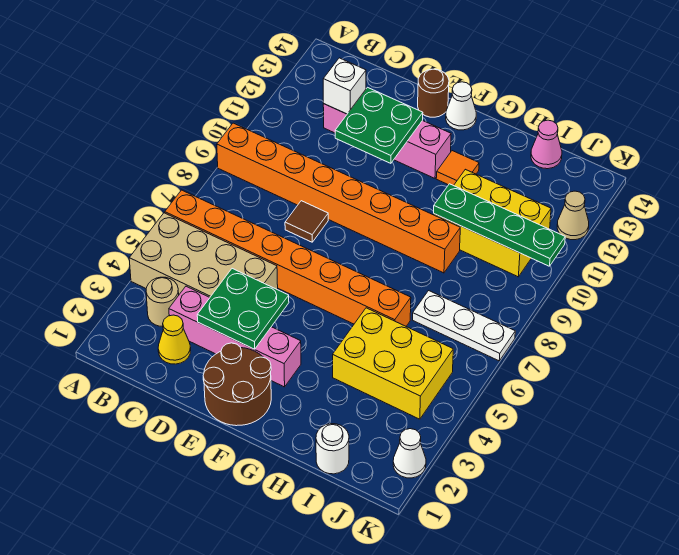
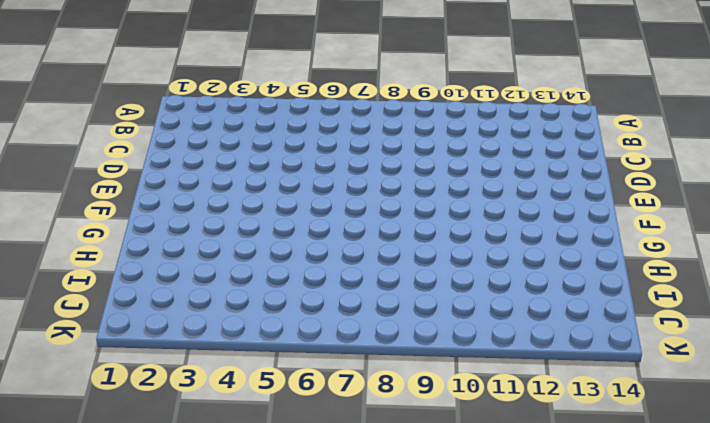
none -> tan brick A4:D5 level 1
none -> orange brick A6:H6 level 1
none -> orange brick A9:H9 level 1

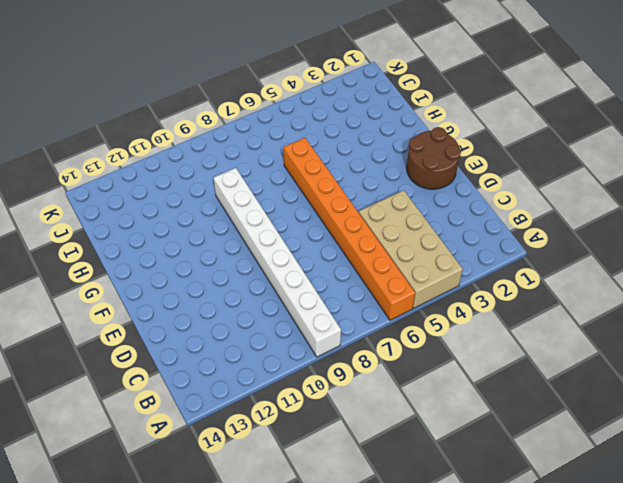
white brick A9:H9 level 1 -> orange brick A9:H9 level 1
none -> tan round brick B3 level 1
none -> yellow cone C2 level 1
none -> pink brick C3:F3 level 1

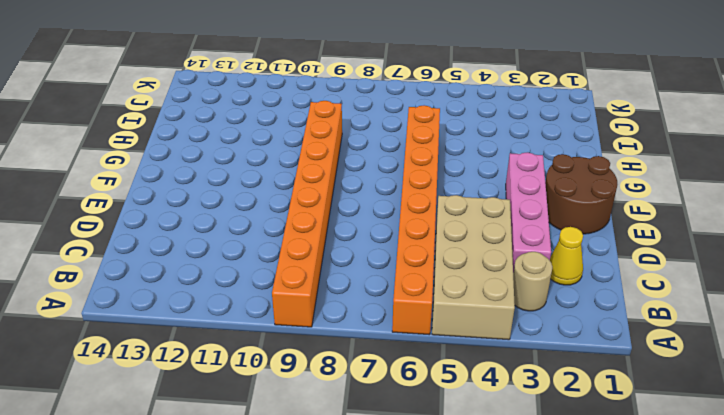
none -> pink brick C12:F12 level 1
none -> brown tile D8 level 1
none -> brown round brick E14 level 1

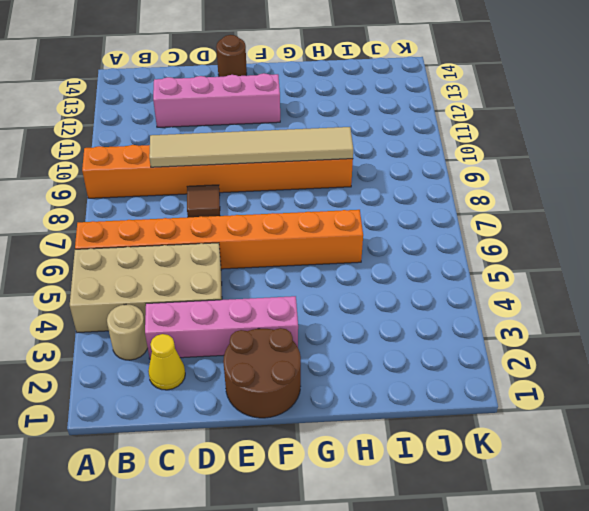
tan tile C9:H9 level 2 -> none
none -> white cone F14 level 1
none -> orange tile G12 level 1
none -> yellow brick H4:J5 level 1

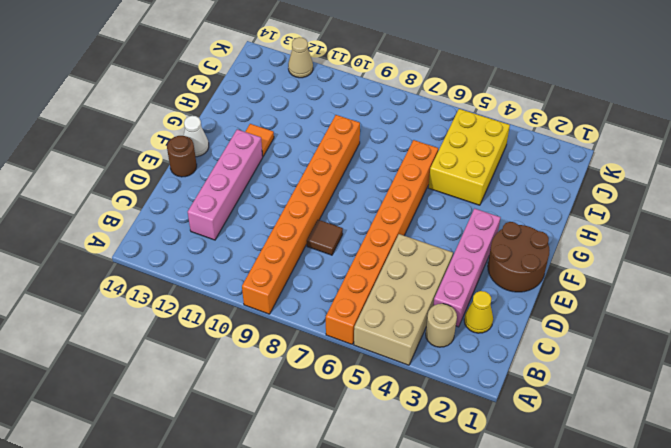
none -> yellow brick H10:J11 level 1
none -> white round brick I1 level 1
none -> white plate I7:K7 level 1

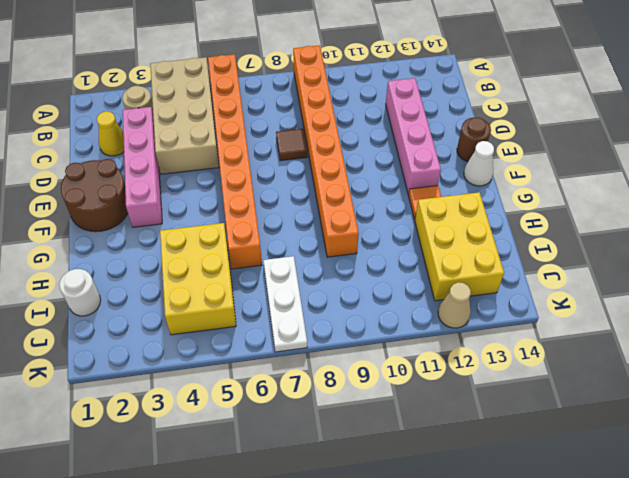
yellow brick H12:J13 level 1 -> yellow brick H10:J11 level 1
none -> pink cone I14 level 1
none -> white cone K2 level 1
none -> white brick C12 level 2

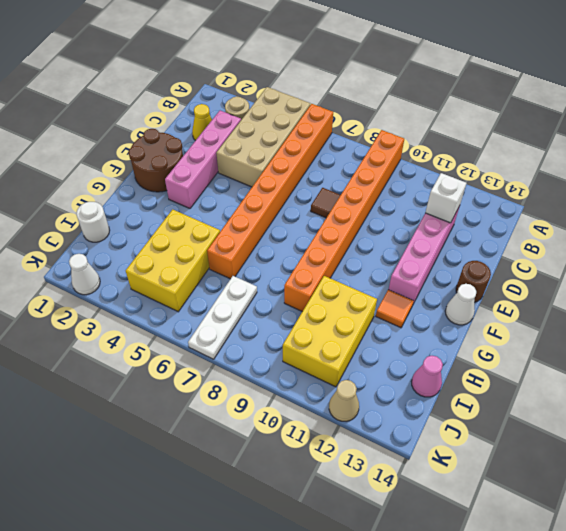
none -> green plate D3:E4 level 2
none -> green plate D11:E12 level 2
none -> green plate H10:K10 level 2

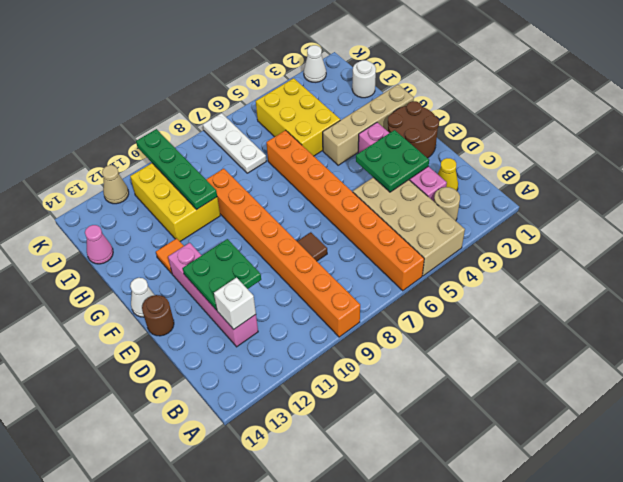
tan brick G1:G4 level 1 -> none

